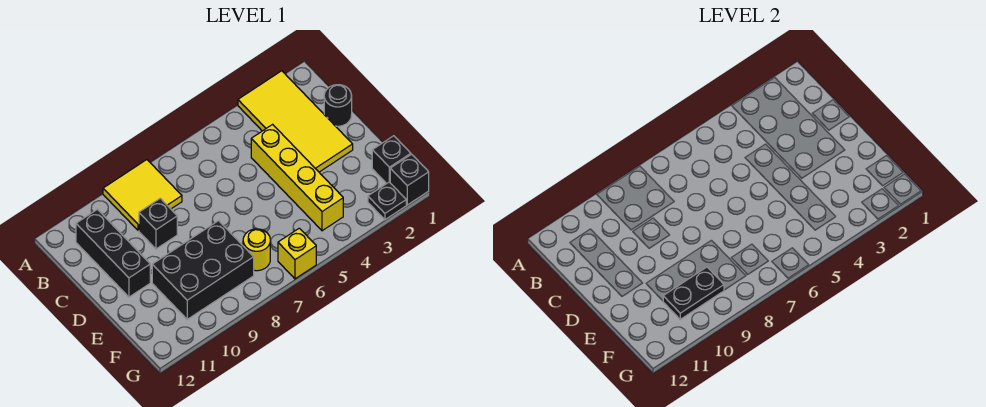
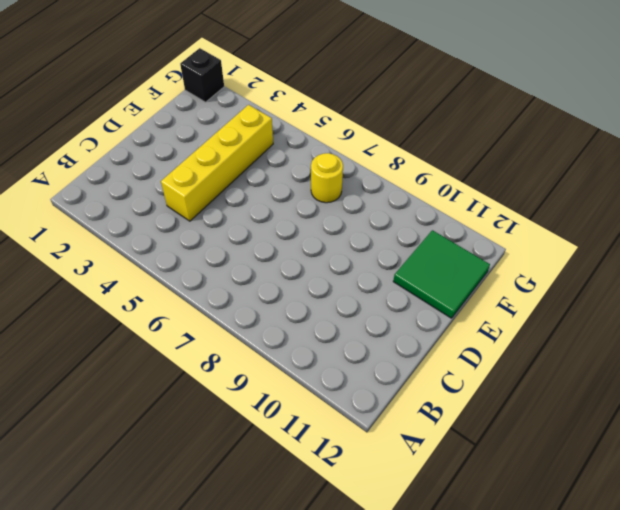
green tile E11:F12 level 1 -> none
none -> yellow tile A2:D3 level 1
none -> yellow tile A8:B9 level 1
none -> black brick B11:D11 level 1

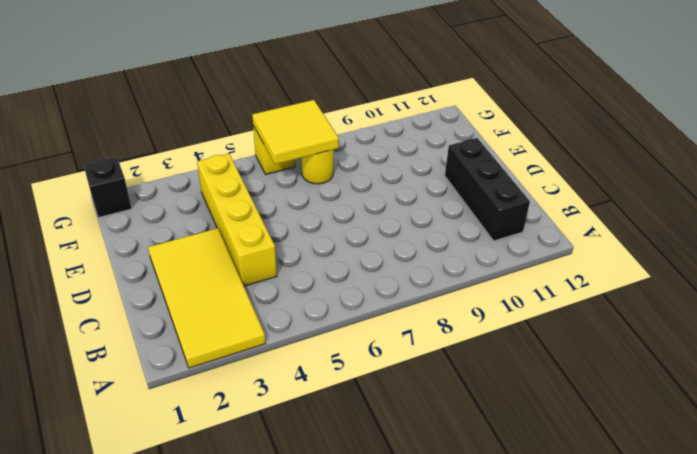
yellow tile F6:G7 level 2 -> yellow tile A8:B9 level 1
none -> black round brick C1 level 1
none -> black brick C9 level 1
none -> black brick E8:F10 level 1

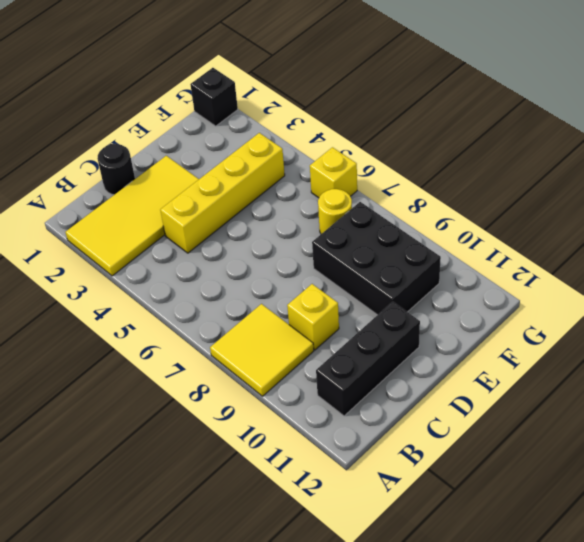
yellow brick C9 level 1 -> black brick C9 level 1
none -> black brick F1 level 1
none -> black plate G2 level 1
none -> black plate F9:F10 level 2

